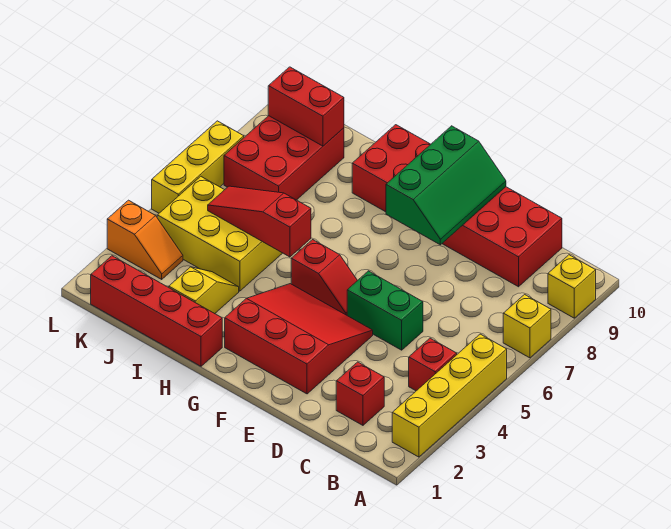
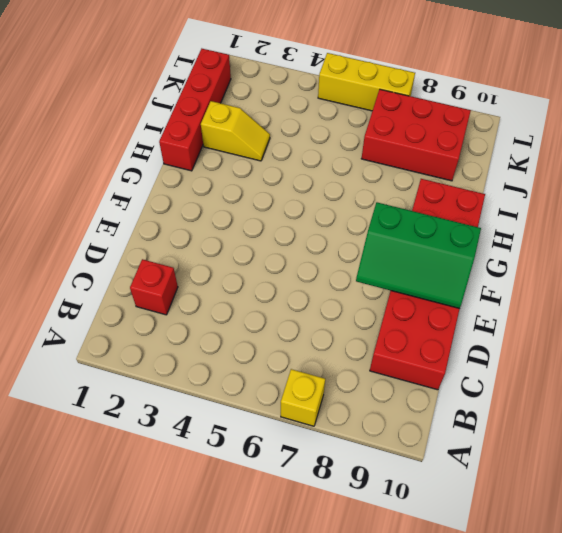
none -> yellow brick A2:A5 level 1
none -> yellow brick A9 level 1
none -> red brick B4 level 1

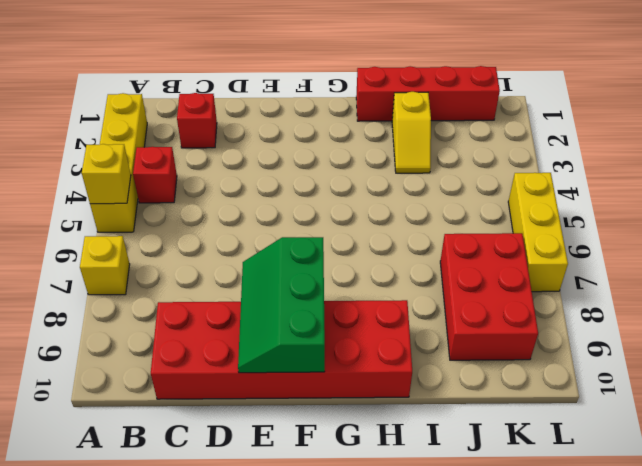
yellow brick A5 level 2 -> yellow brick A9 level 1
none -> green brick D5:E5 level 1
none -> red slope E2:G4 level 1 top 2
none -> red slope F5:G5 level 1 top G

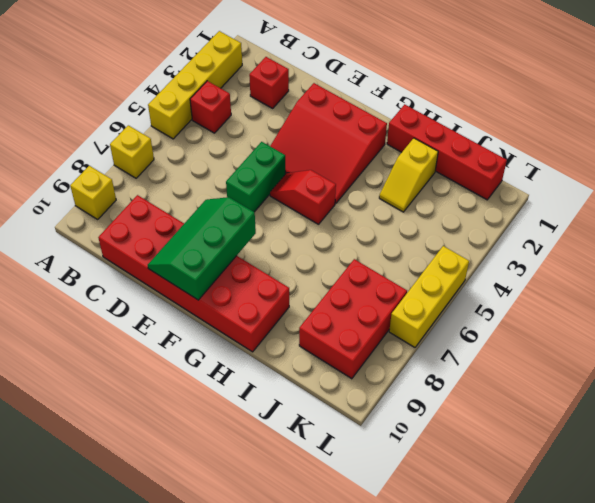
green brick E5:E6 level 1 -> green brick D5:E5 level 1
none -> yellow brick I4:K5 level 1
none -> orange slope K3:L3 level 1 top L
none -> red slope H5:J5 level 2 top H

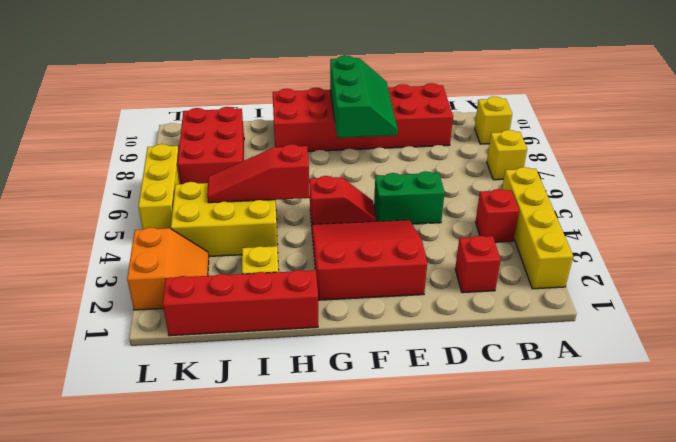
orange slope K2:L3 level 1 top L -> orange slope K3:L3 level 1 top L
none -> red brick J9:K9 level 2

